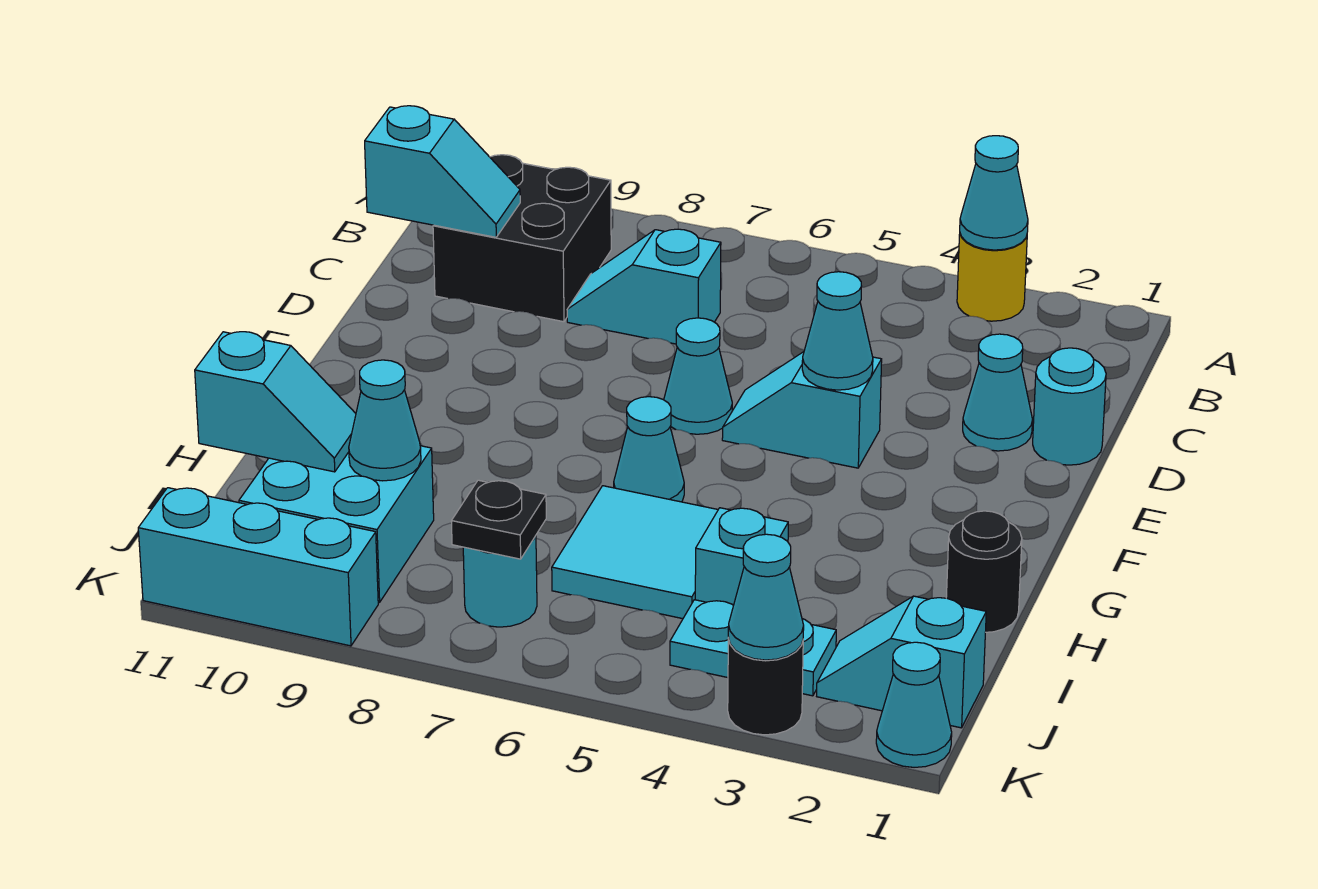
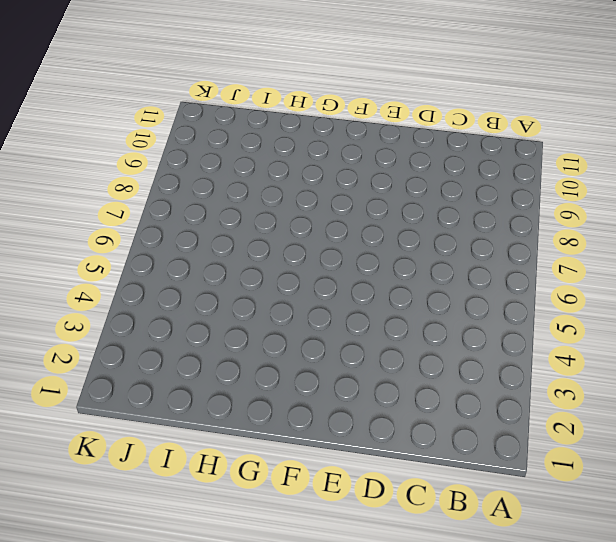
none -> yellow round brick A3 level 1
none -> black brick B9:C10 level 1
none -> cyan slope C7:C8 level 1 top 7

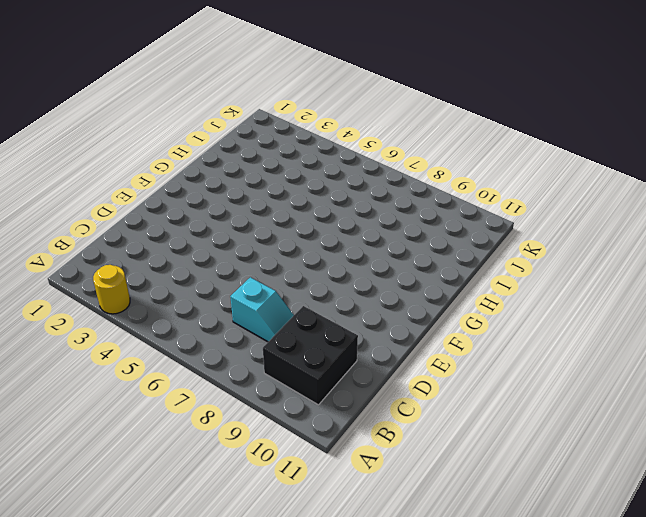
none -> cyan round brick D1 level 1
none -> cyan cone D2 level 1
none -> cyan slope E4:E5 level 1 top 4

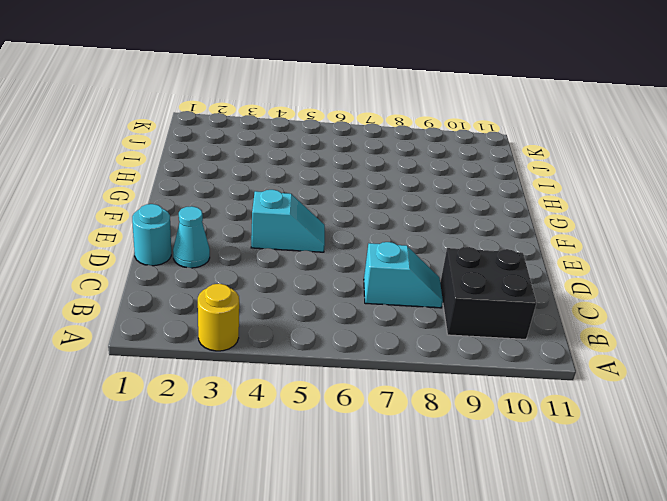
none -> cyan cone E6 level 1
none -> cyan cone G6 level 1
none -> black round brick H1 level 1

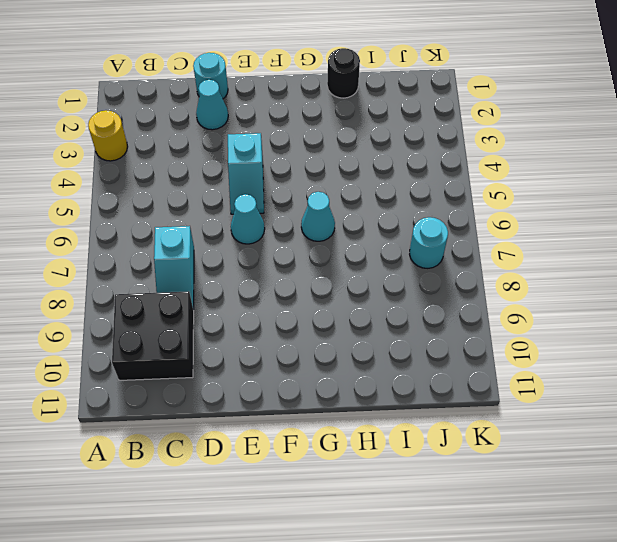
none -> cyan tile H5:I6 level 1
none -> cyan brick I4 level 1
none -> cyan brick I9:J10 level 1

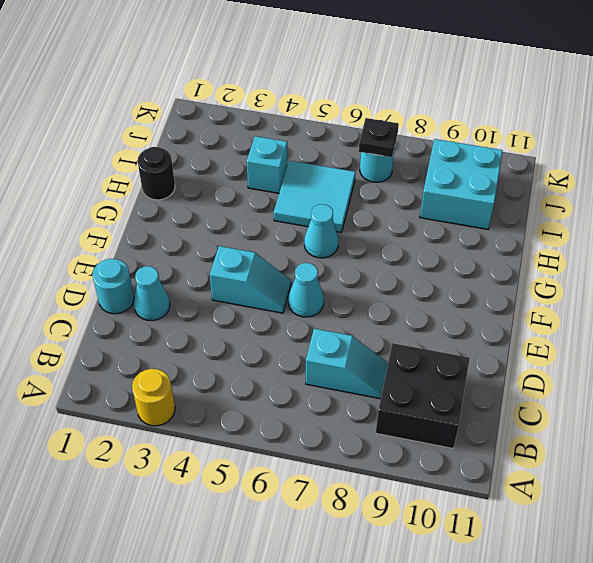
none -> cyan slope J1:J2 level 1 top 1
none -> cyan plate J3:J4 level 1
none -> cyan cone K1 level 1

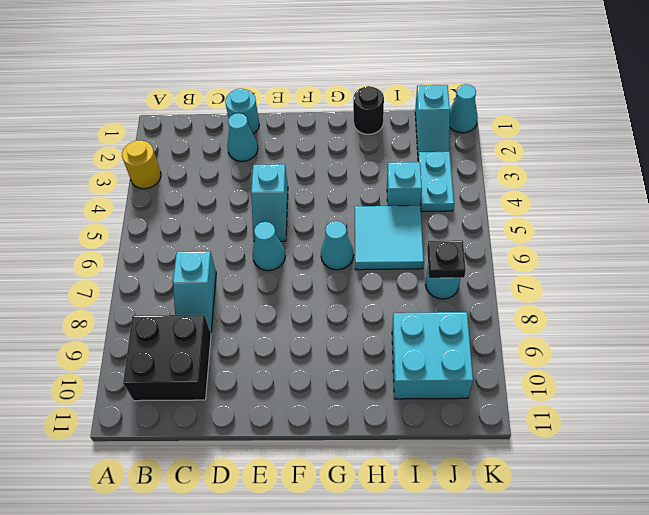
none -> black round brick K3 level 1
none -> cyan brick K9:K11 level 1
none -> cyan cone A3 level 2

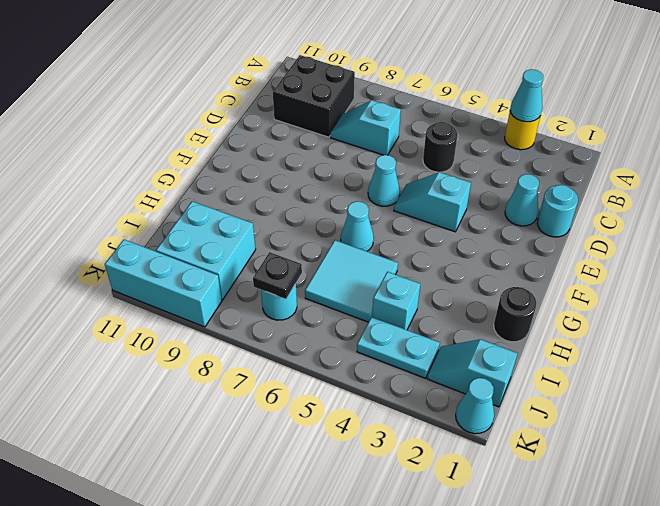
black round brick C5 level 1 -> black round brick K3 level 1
none -> cyan slope C10:C11 level 2 top 11
none -> cyan cone E4 level 2
none -> cyan cone I9 level 2

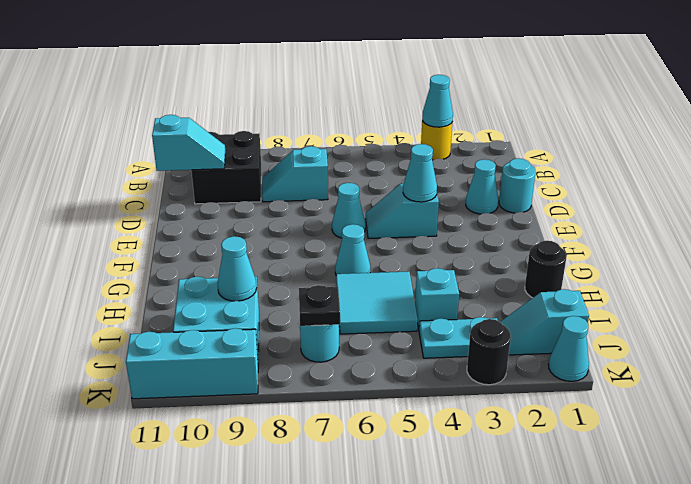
none -> cyan slope I10:I11 level 2 top 11
none -> cyan cone K3 level 2

